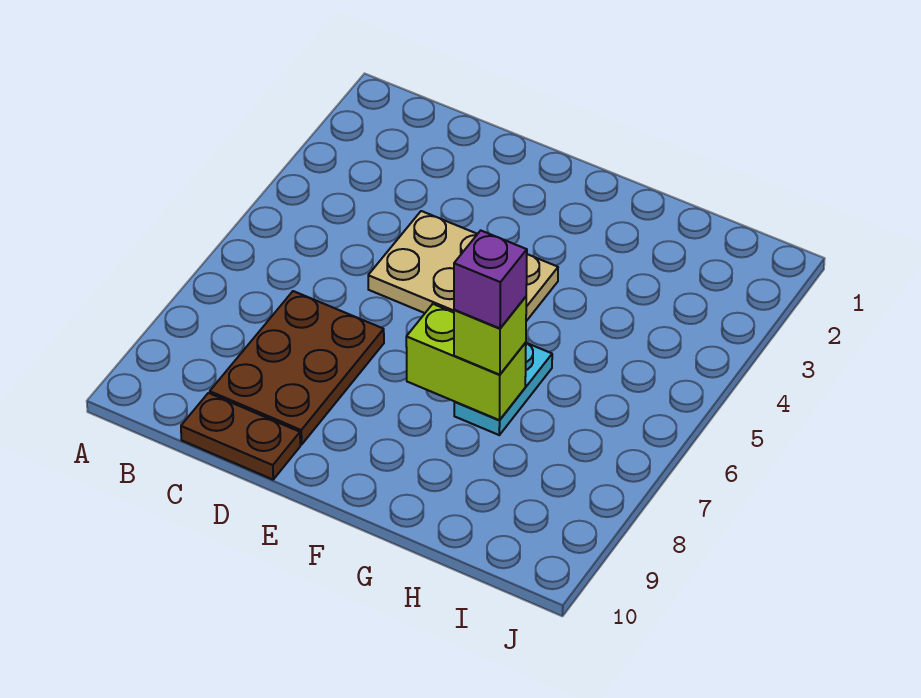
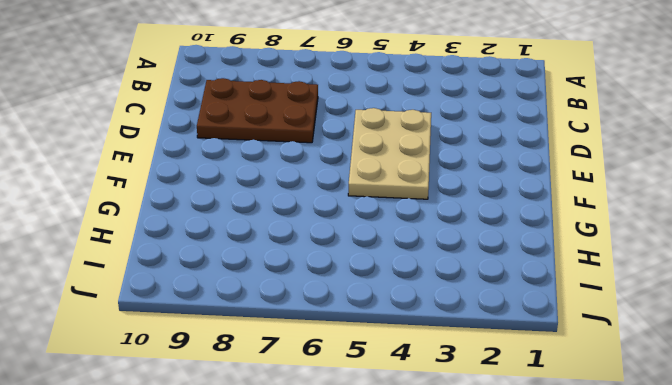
none -> brown plate C10:D10 level 1
none -> cyan plate G6:G7 level 1

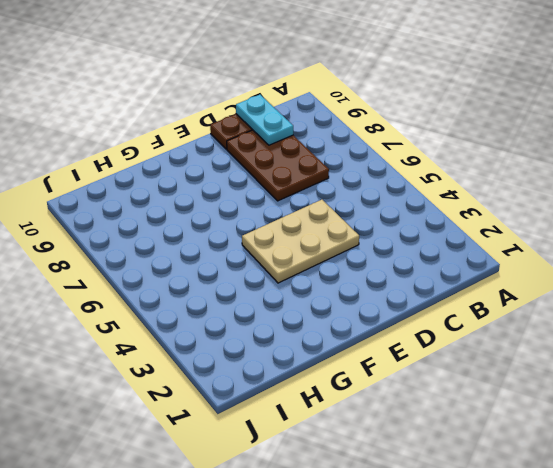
cyan plate C9:C10 level 2 -> cyan plate G6:G7 level 1
none -> lime brick F7:G7 level 2
none -> lime brick G7 level 3

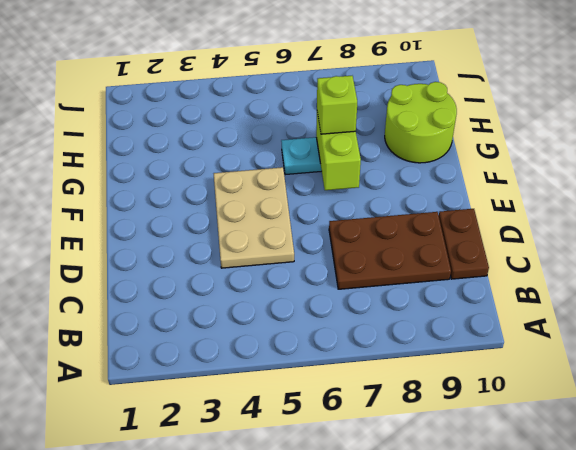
lime round brick G9:H10 level 1 -> none
none -> purple brick G7 level 4

